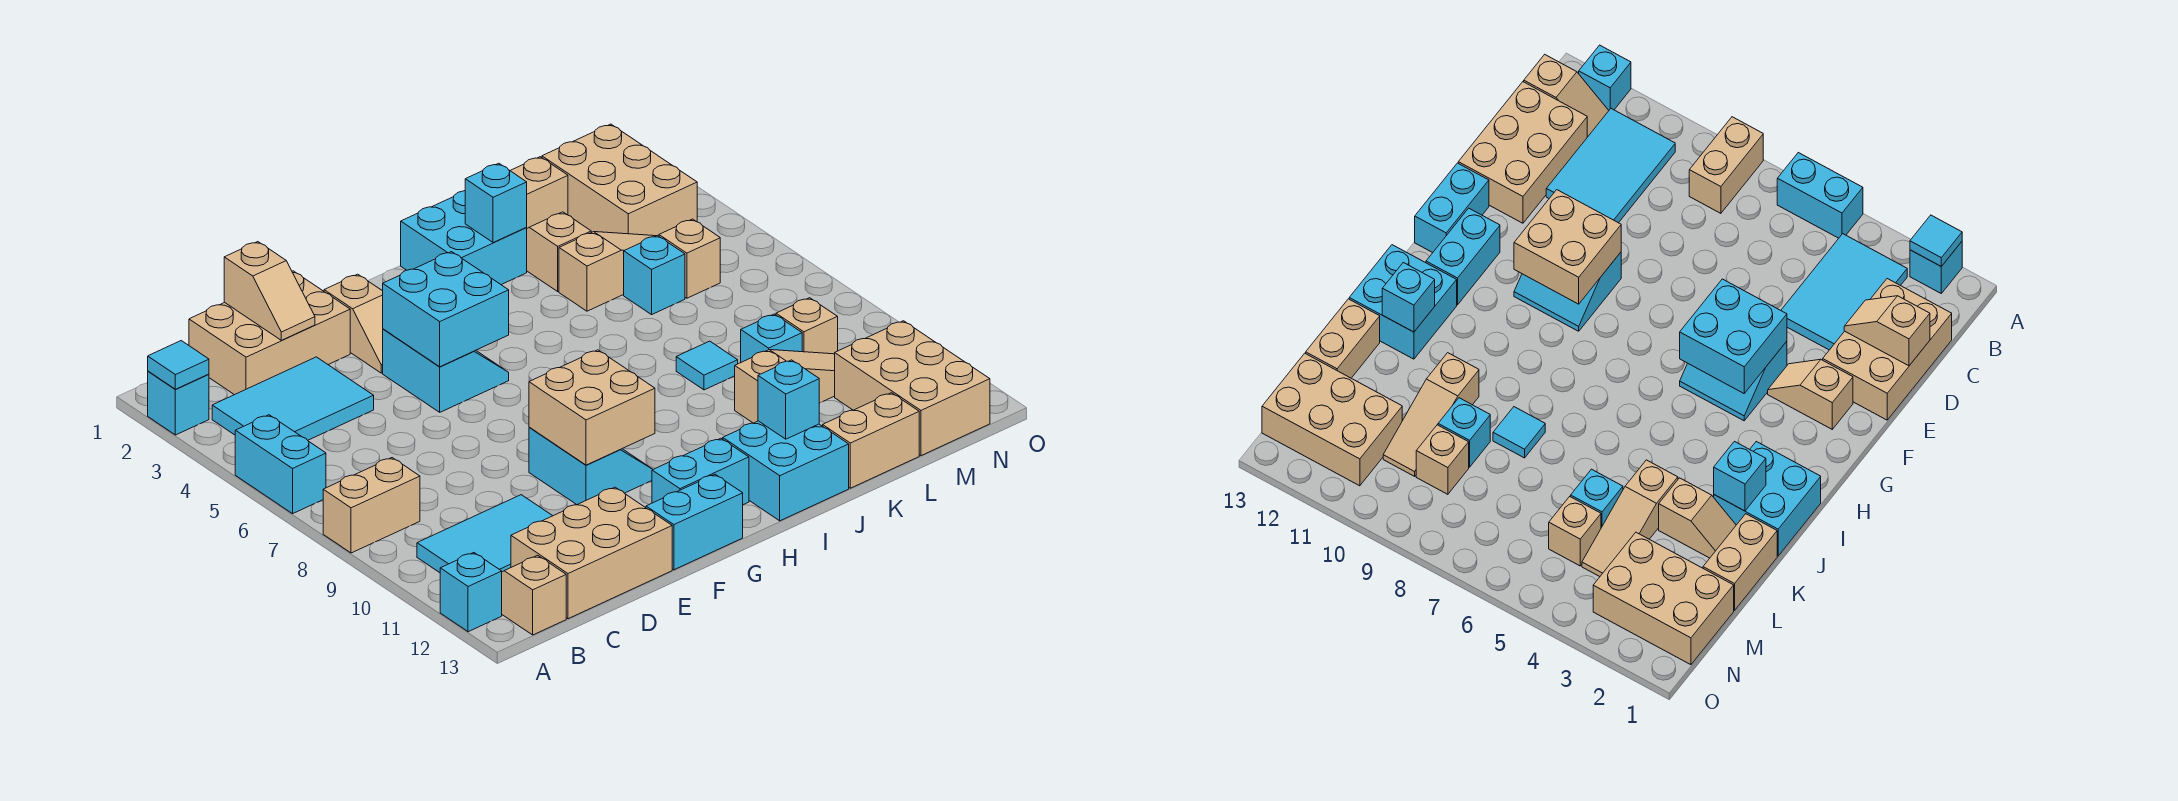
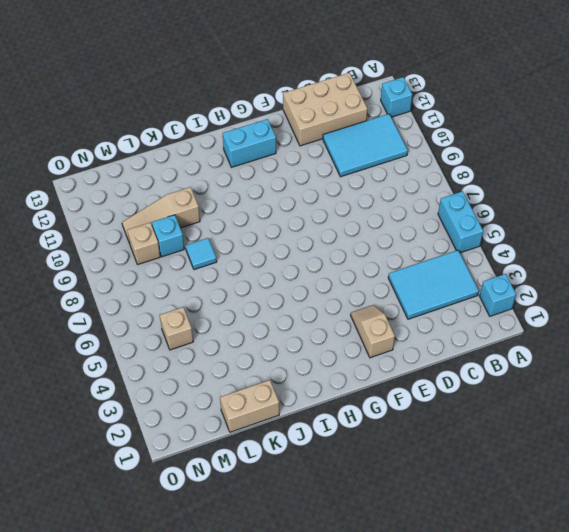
none -> tan brick A8:B8 level 1
none -> tan slope B12:B13 level 1 top 13
none -> tan brick C1:E2 level 1
none -> cyan slope F4:G5 level 1 top F

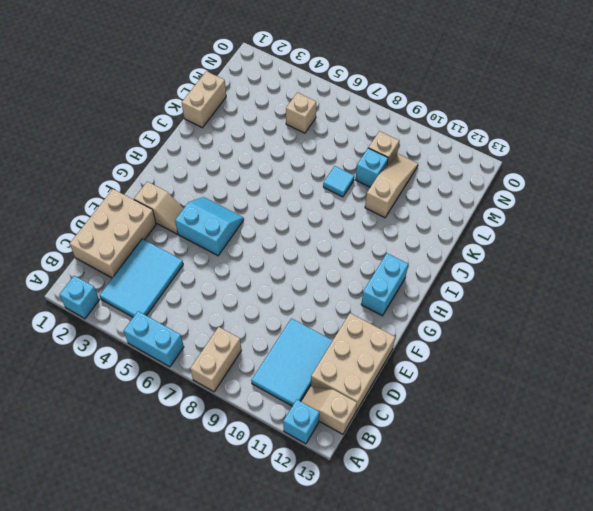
none -> cyan slope F9:G10 level 1 top F
none -> cyan brick F13:G13 level 1
none -> cyan brick I1:J2 level 1
none -> cyan brick I12:J13 level 1

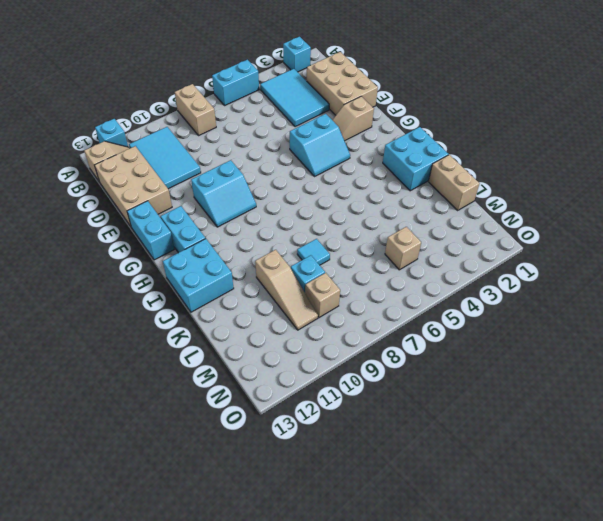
none -> tan slope K2:K3 level 1 top 3
none -> tan slope K4:M4 level 1 top K
none -> tan brick K13:L13 level 1
none -> cyan brick L5 level 1

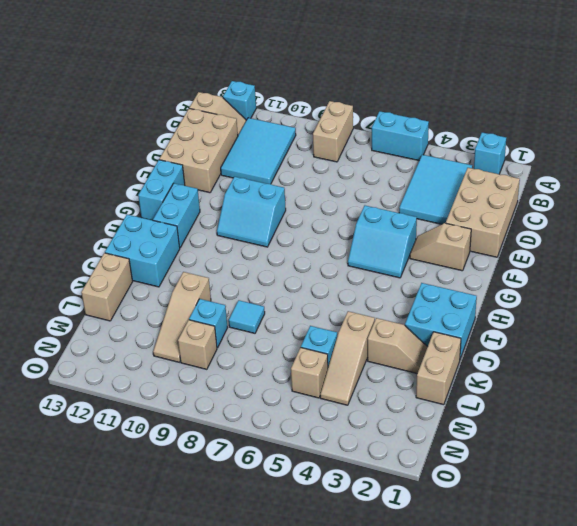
none -> tan brick M1:N3 level 1
none -> tan brick M11:N13 level 1
none -> cyan tile A2 level 2
none -> tan slope D1:D2 level 2 top 1

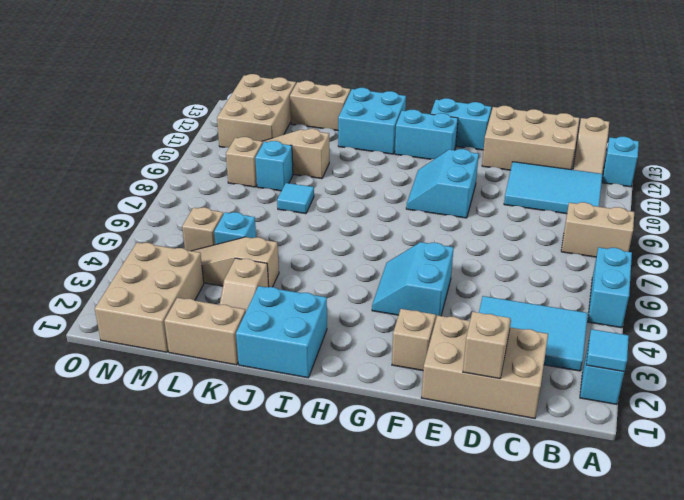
none -> cyan brick F4:G5 level 2
none -> tan brick F9:G10 level 2
none -> cyan brick J2 level 2
none -> cyan brick J12 level 2

